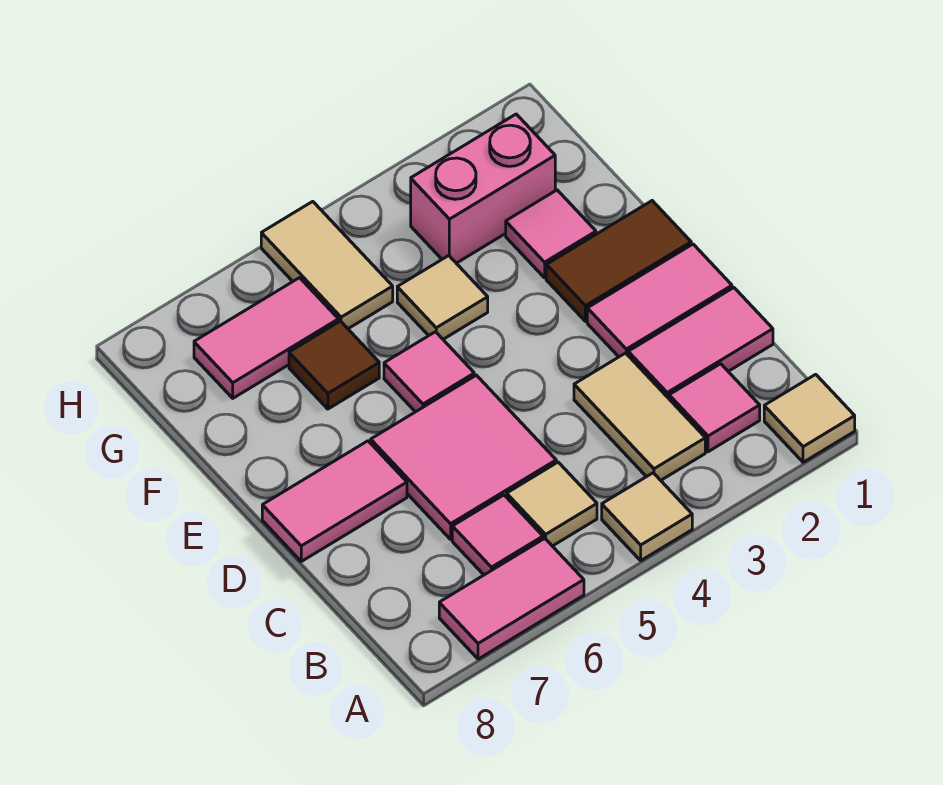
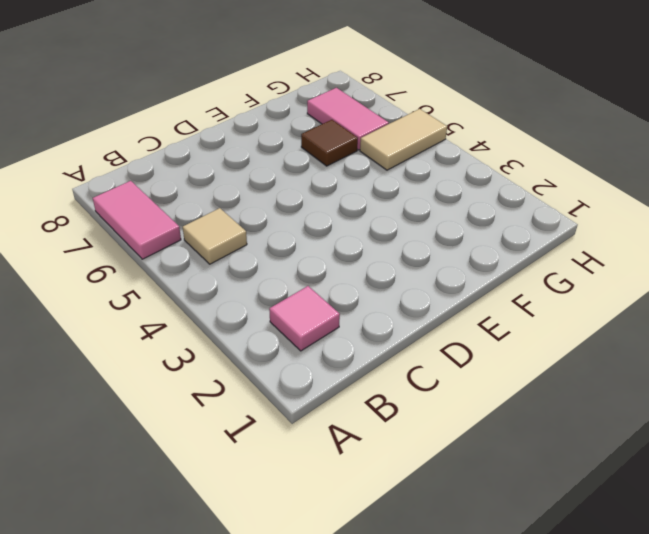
none -> tan tile A1 level 1
none -> tan tile A4 level 1
none -> tan tile B3:C3 level 1

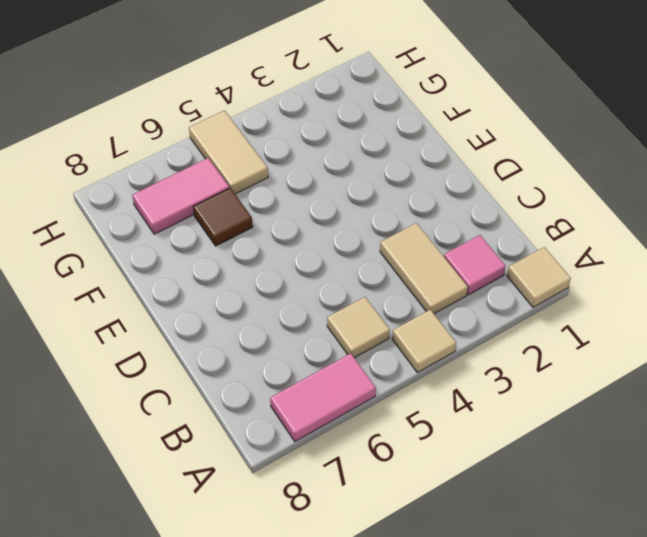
none -> pink tile B6 level 1
none -> pink tile C1:C2 level 1
none -> pink tile C5:D6 level 1

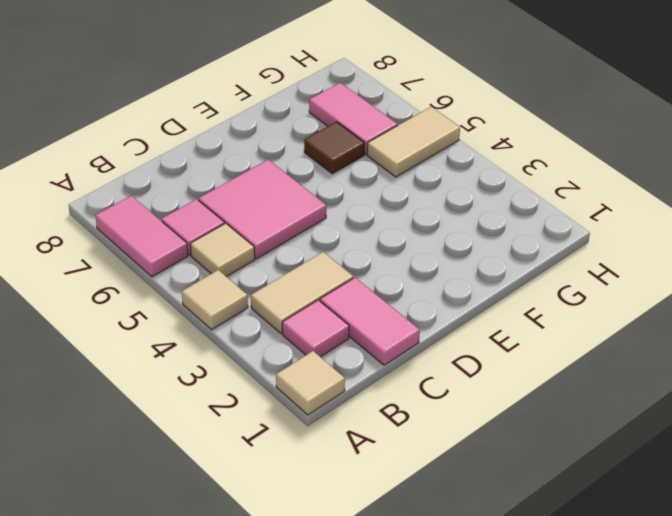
none -> pink tile D1:D2 level 1
none -> pink tile D7:D8 level 1
none -> brown tile E1:E2 level 1

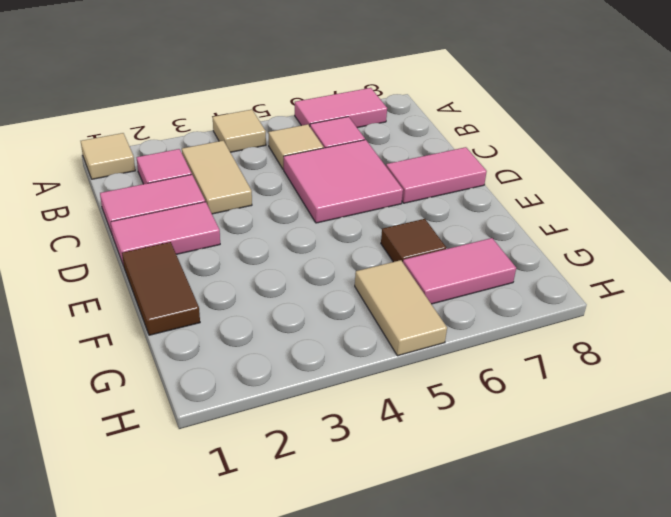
brown tile E1:F1 level 1 -> brown tile E1:E2 level 1
none -> pink tile E5 level 1
none -> pink tile F2 level 1
none -> tan tile F4 level 1

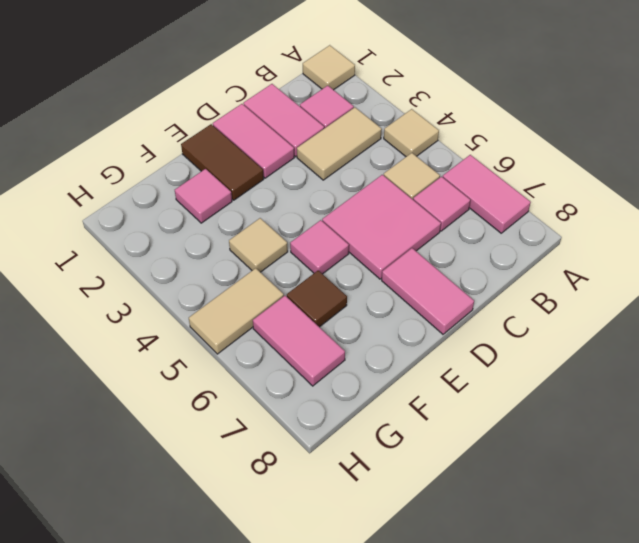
none -> pink brick G2:G3 level 1

